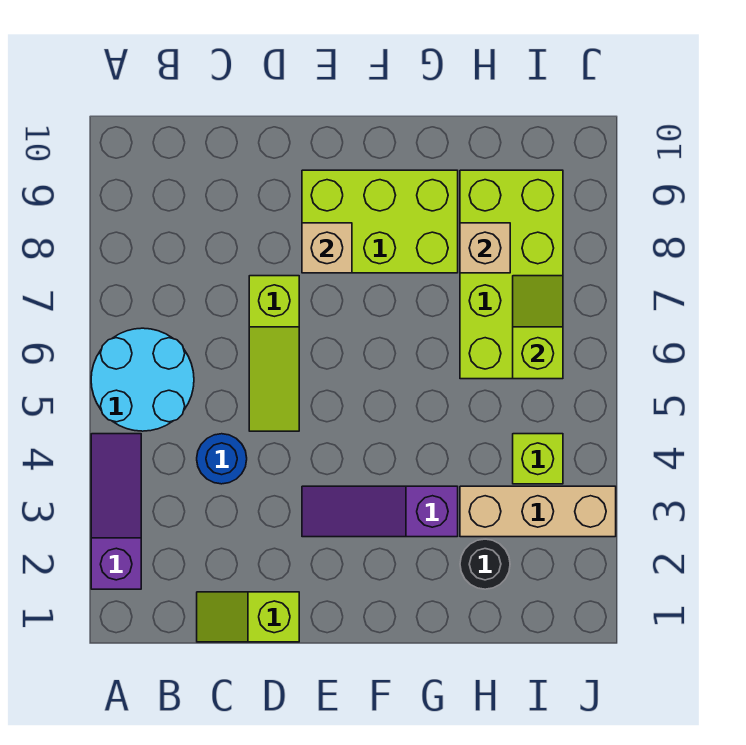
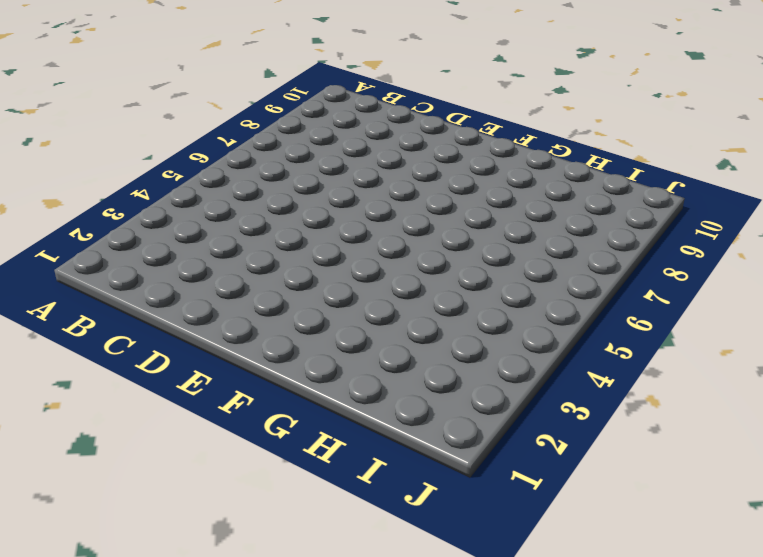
none -> purple slope A2:A4 level 1 top 2
none -> cyan round brick A5:B6 level 1
none -> lime slope C1:D1 level 1 top D

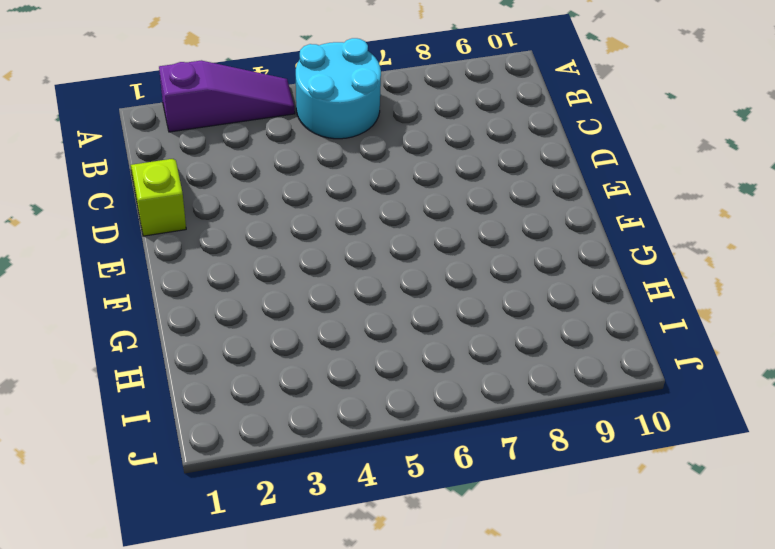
none -> blue round brick C4 level 1
none -> lime slope D5:D7 level 1 top 7
none -> purple slope E3:G3 level 1 top G

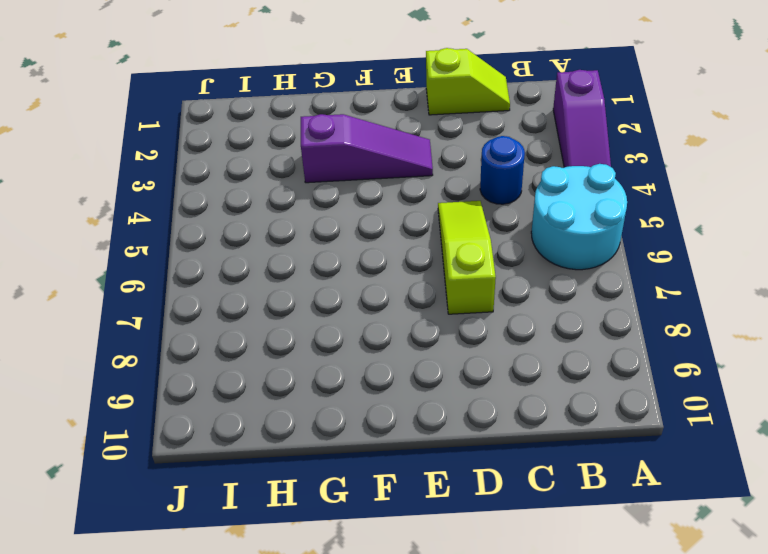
none -> lime brick E8:G9 level 1
none -> black round brick H2 level 1
none -> tan brick H3:J3 level 1

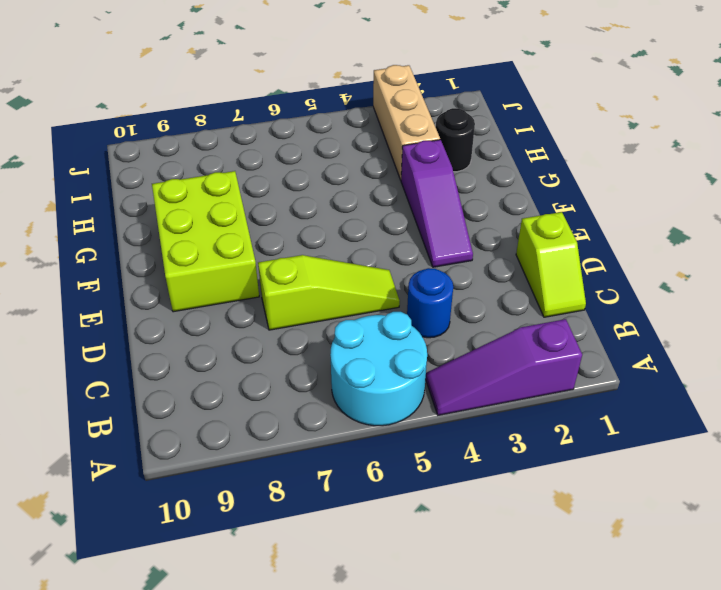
none -> lime brick H6:I9 level 1
none -> lime brick I4 level 1
none -> tan brick E8 level 2

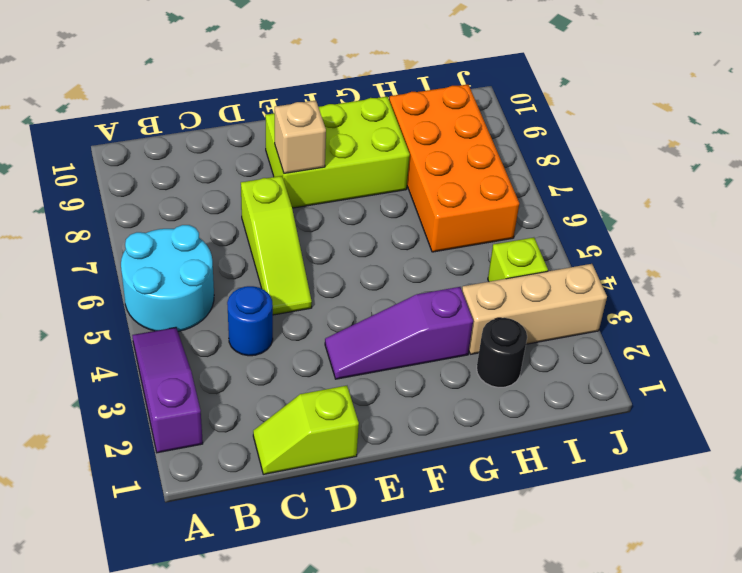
orange brick H6:I9 level 1 -> lime brick H6:I9 level 1
none -> tan brick H8 level 2
none -> lime slope I6:I7 level 2 top 6

